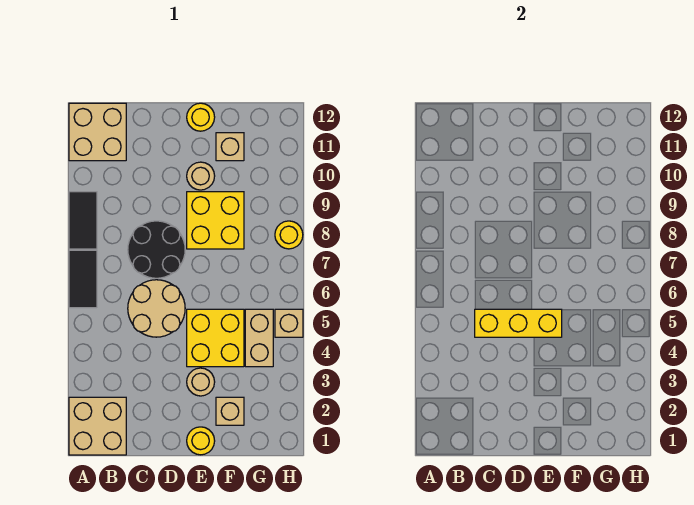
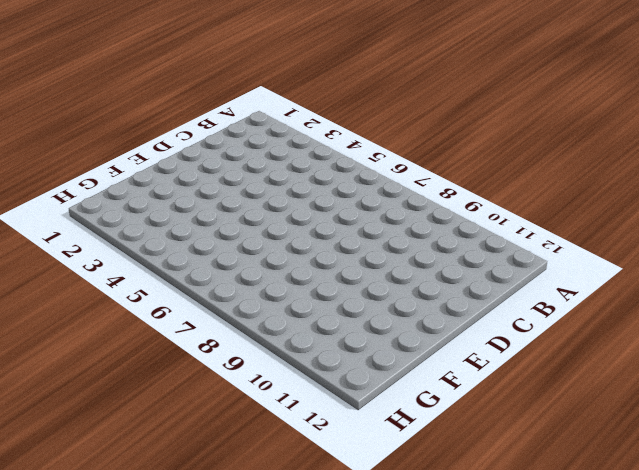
none -> tan brick A1:B2 level 1
none -> black tile A6:A7 level 1
none -> black tile A8:A9 level 1

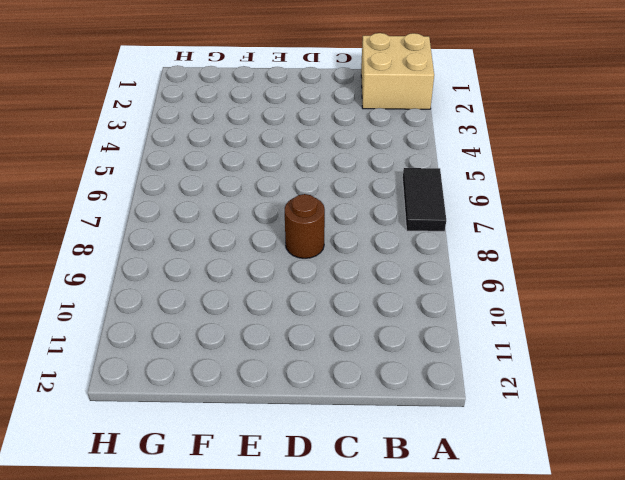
brown round brick D8 level 1 -> black round brick C7:D8 level 1
none -> black tile A8:A9 level 1
none -> tan brick A11:B12 level 1
none -> tan round brick C5:D6 level 1

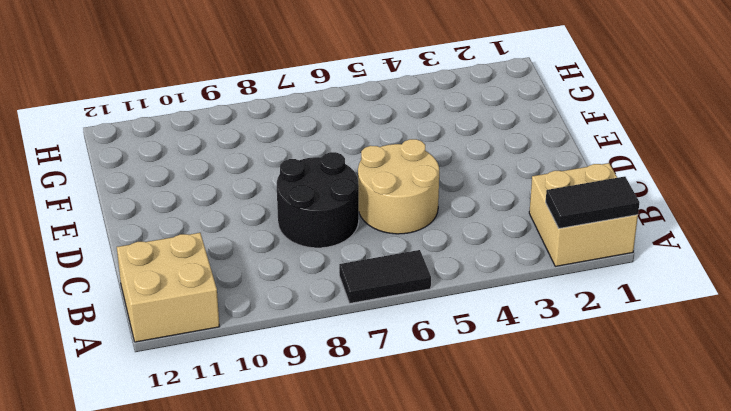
black tile A1:A2 level 2 -> black tile A8:A9 level 1
none -> yellow round brick E1 level 1
none -> tan round brick E3 level 1
none -> yellow brick E4:F5 level 1

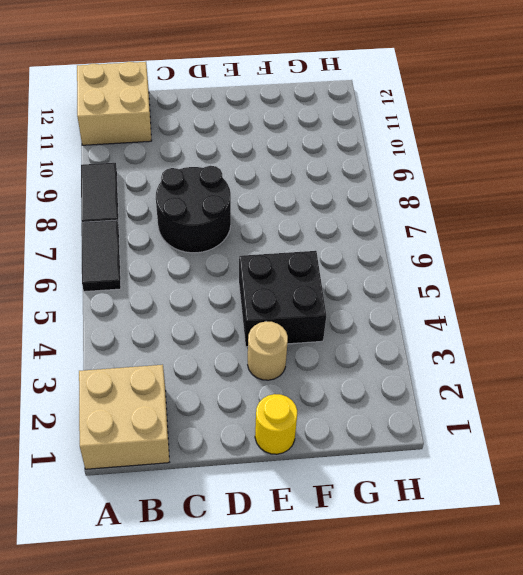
black brick E4:F5 level 1 -> yellow brick E4:F5 level 1
none -> tan round brick C5:D6 level 1
none -> yellow brick E8:F9 level 1
none -> tan round brick E10 level 1

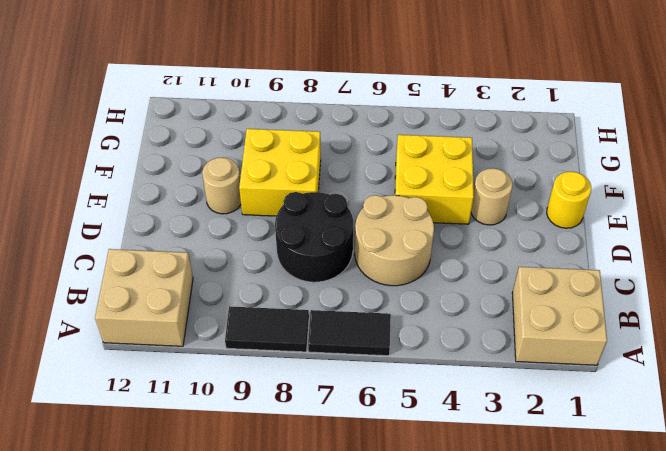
none -> yellow round brick E12 level 1
none -> tan brick F2 level 1
none -> tan brick F11 level 1

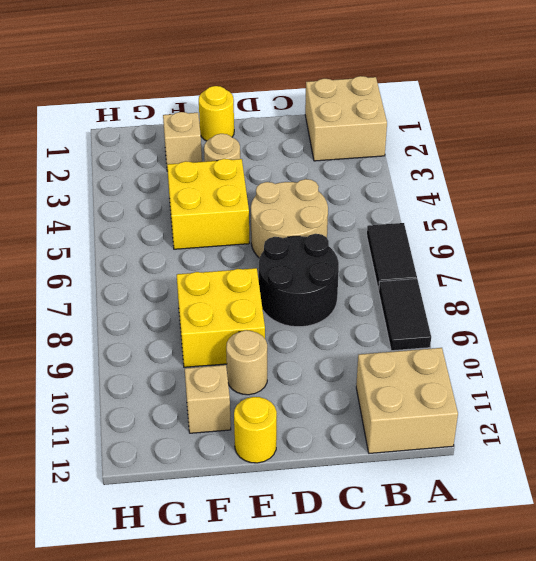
none -> tan brick G4:G5 level 1
none -> tan brick H5 level 1
none -> yellow round brick H8 level 1

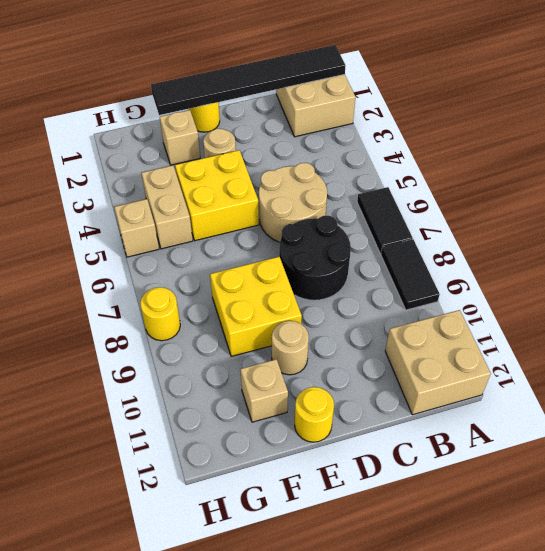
black tile A1:F1 level 2 -> none
none -> yellow brick C5:E5 level 2

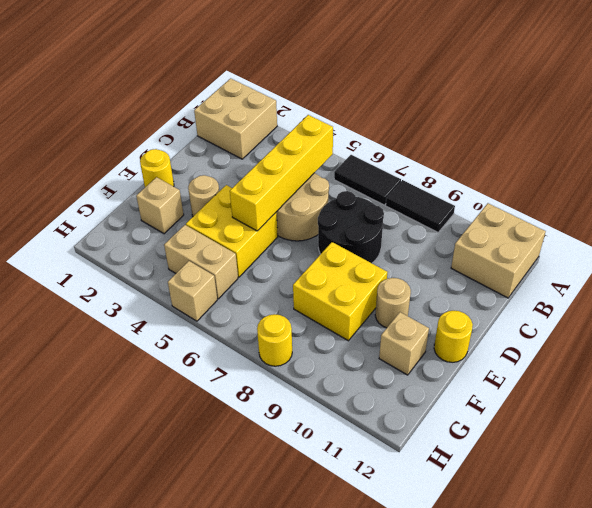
yellow brick B5:E5 level 2 -> yellow brick C5:E5 level 2

